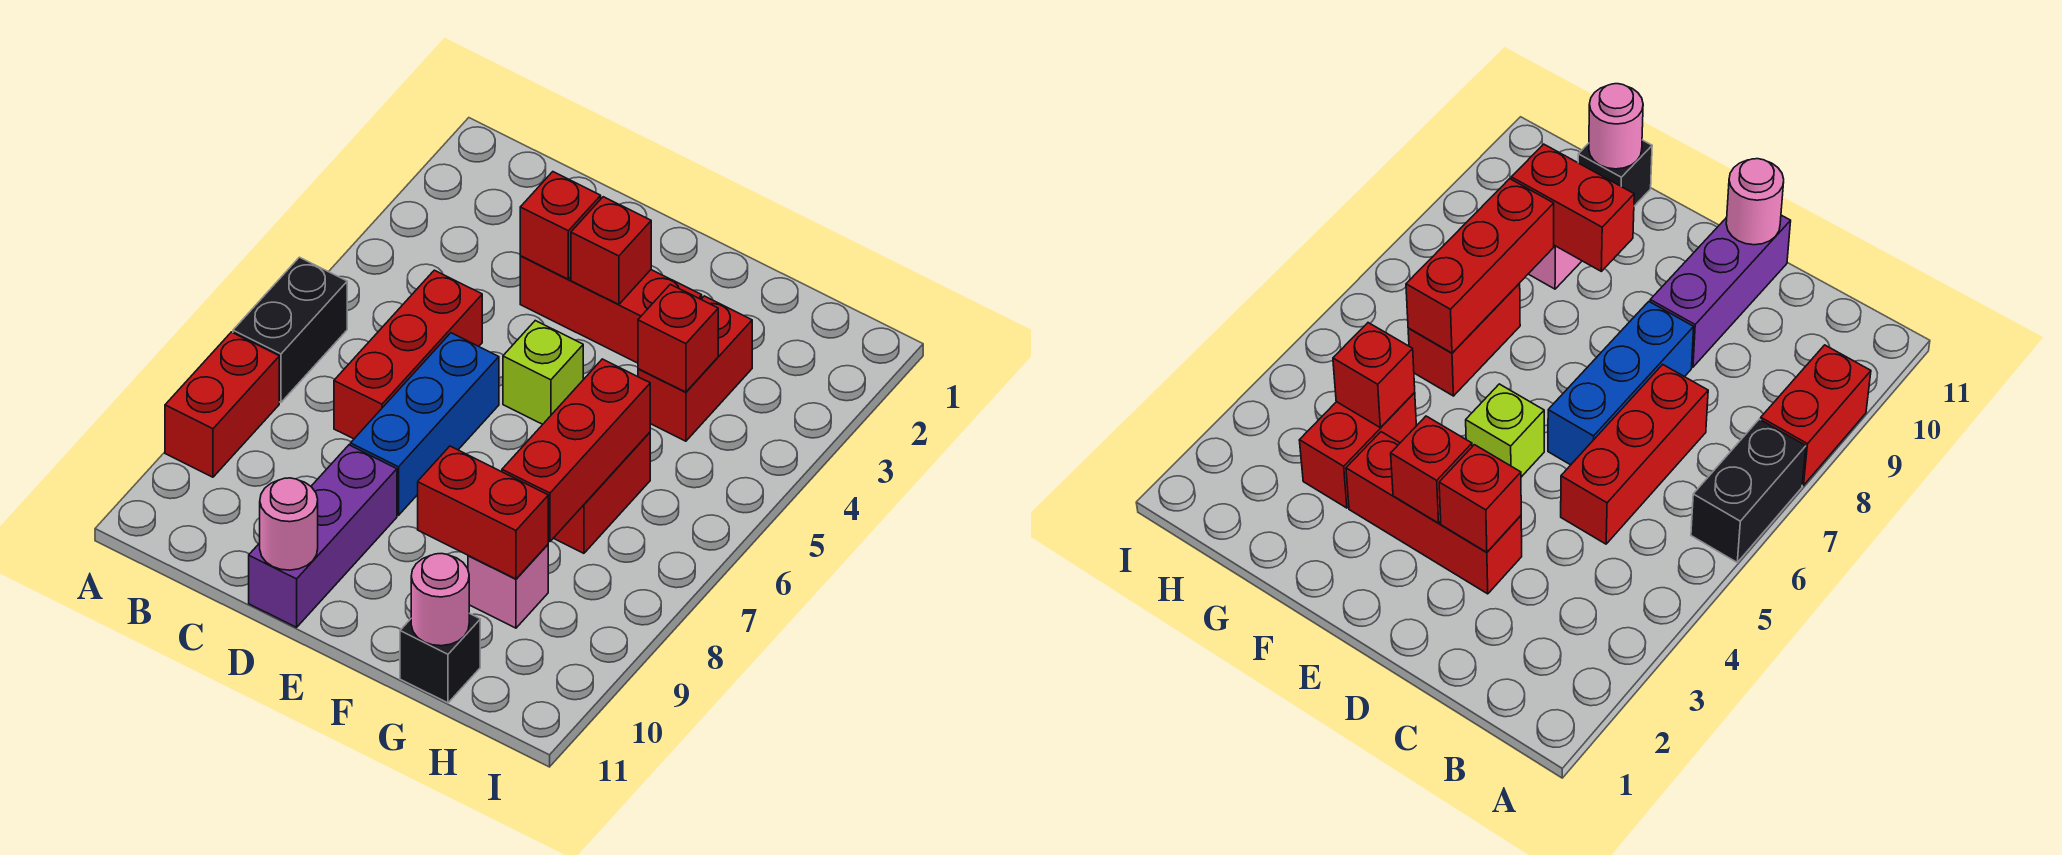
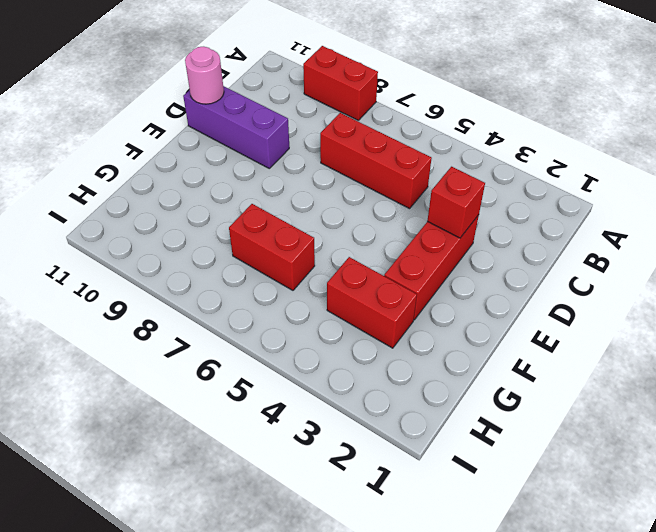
none -> black brick A6:A7 level 1
none -> blue brick D6:D8 level 1
none -> lime brick E5 level 1

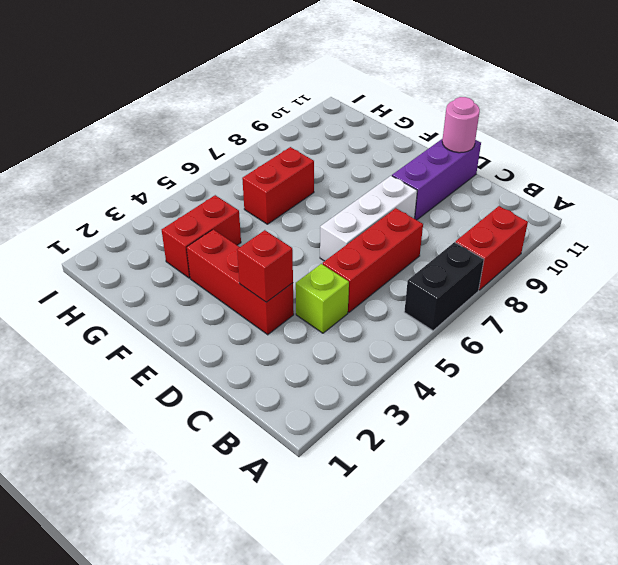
lime brick C4 level 1 -> lime brick E5 level 1
white brick D6:D8 level 1 -> blue brick D6:D8 level 1
none -> pink brick G9 level 1
none -> black brick G11 level 1
none -> red brick E3 level 2

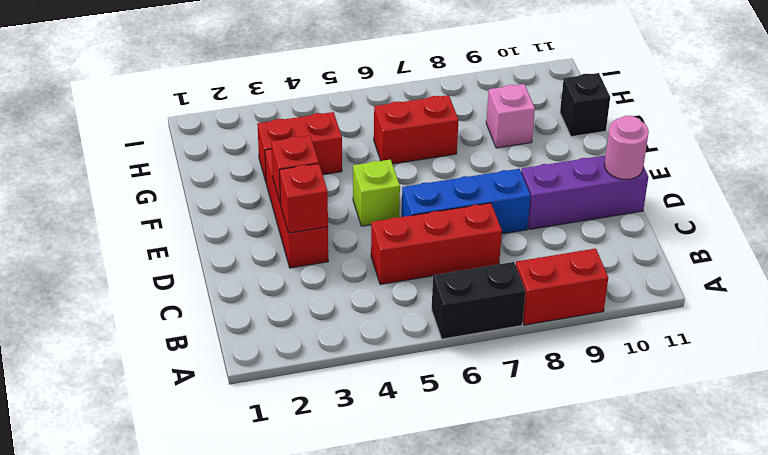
none -> red brick F9:G9 level 2
none -> red brick G4 level 2
none -> red brick G6:G8 level 2

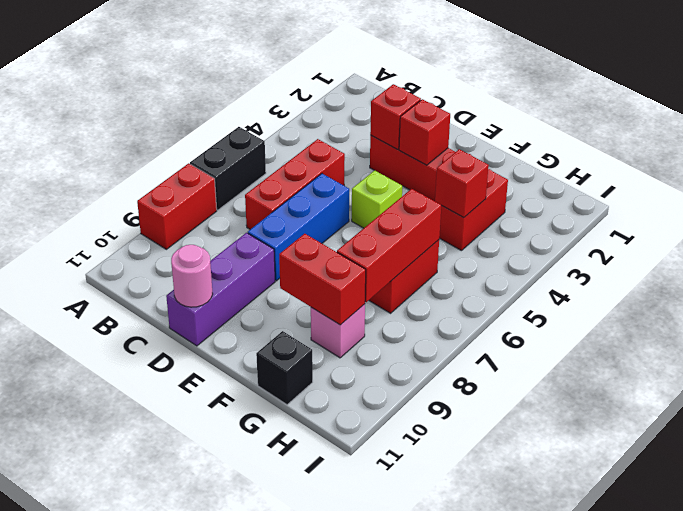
none -> pink round brick G11 level 2

